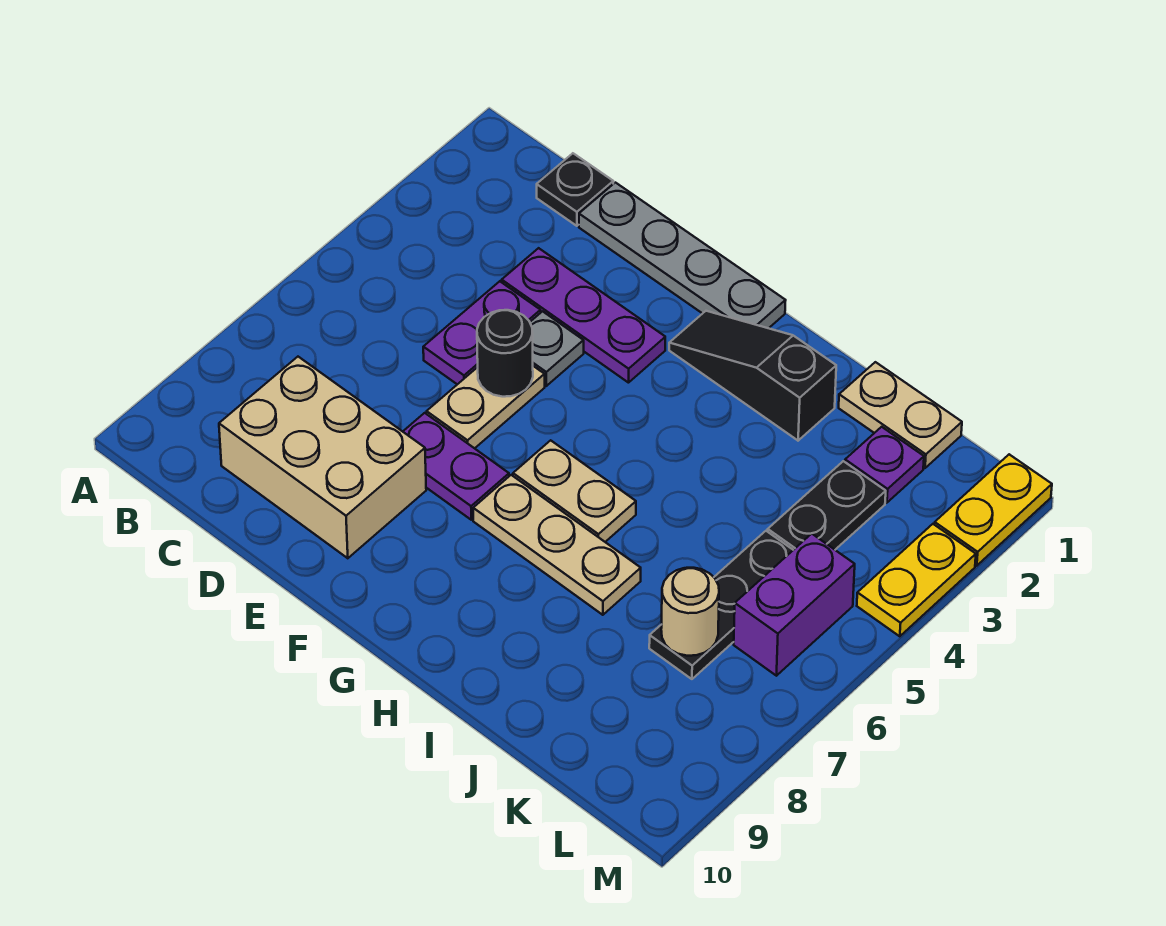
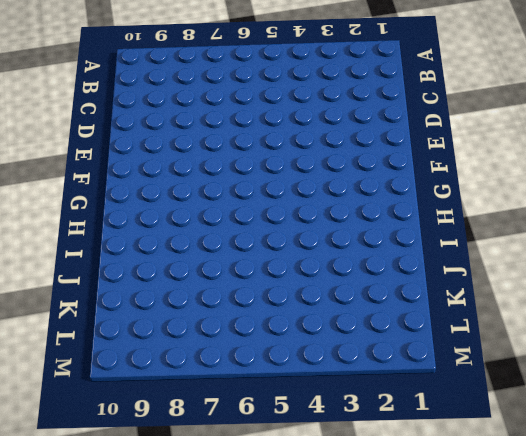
none -> black plate C1 level 1
none -> tan brick C8:E9 level 1
none -> grey plate D1:G1 level 1

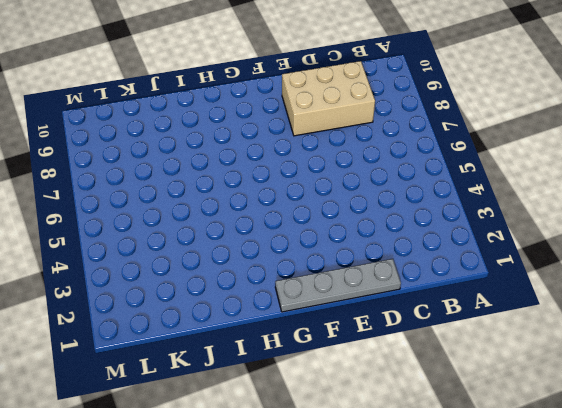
none -> black plate C1 level 1
none -> purple plate D3:F3 level 1
none -> purple plate D4:D5 level 1

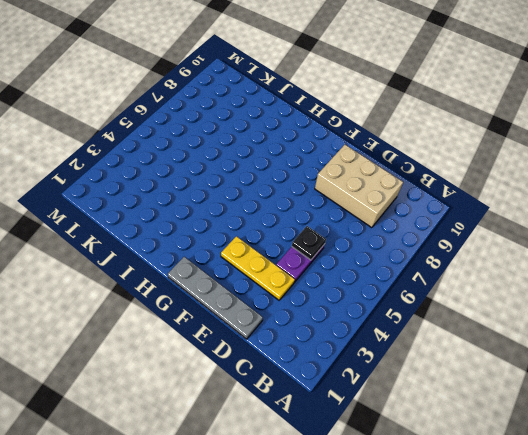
yellow plate D3:F3 level 1 -> purple plate D3:F3 level 1
black plate D5 level 2 -> black plate C1 level 1
none -> grey plate E4 level 1
none -> tan plate E5:E6 level 1
none -> purple plate E7:F7 level 1

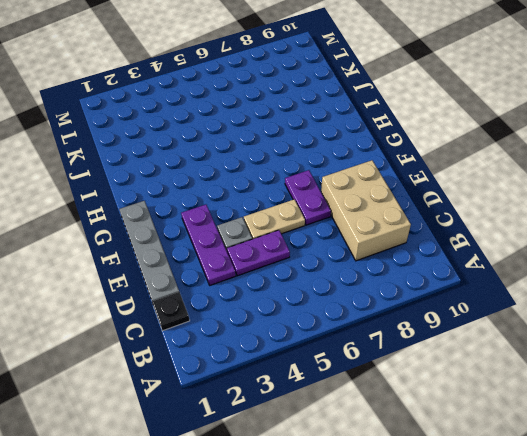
none -> black slope G2:I2 level 1 top I
none -> tan plate G6:H6 level 1
none -> tan plate G7:I7 level 1

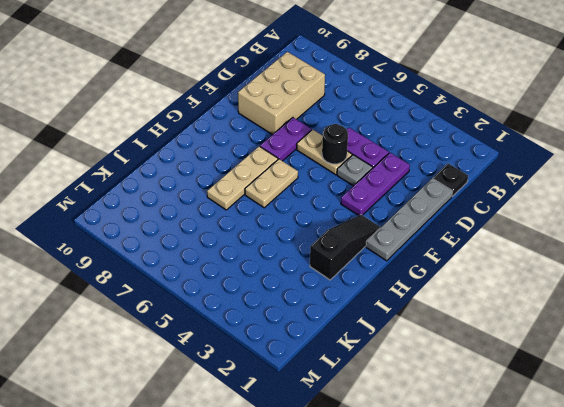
none -> tan plate J1:K1 level 1
none -> purple plate K2 level 1
none -> black plate K3:K4 level 1

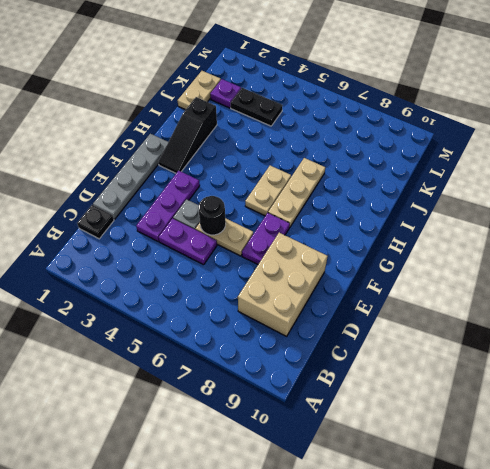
none -> black plate K5:K7 level 1
none -> purple brick L5:L6 level 1
none -> yellow plate M1:M2 level 1

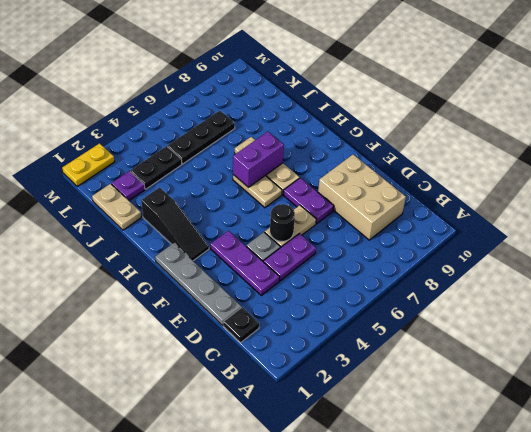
purple brick H6:H7 level 2 -> purple brick L5:L6 level 1
none -> yellow plate M3:M4 level 1
none -> tan round brick K7 level 2

